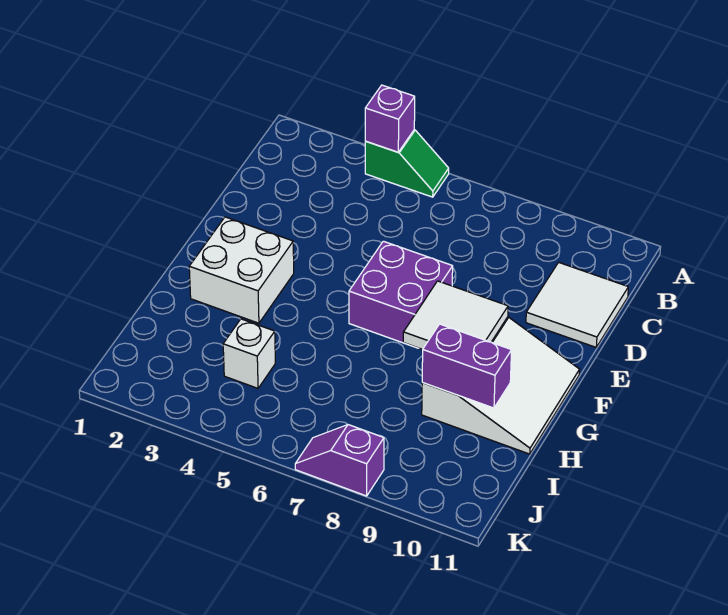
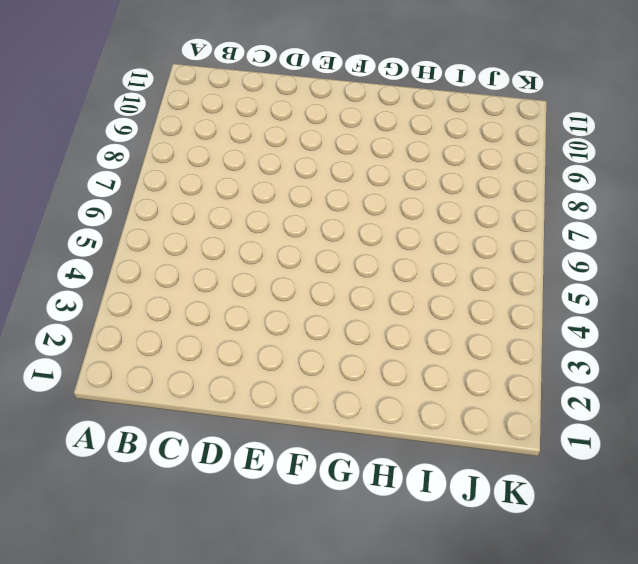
none -> green slope A4:A5 level 1 top 4
none -> white tile C10:D11 level 1

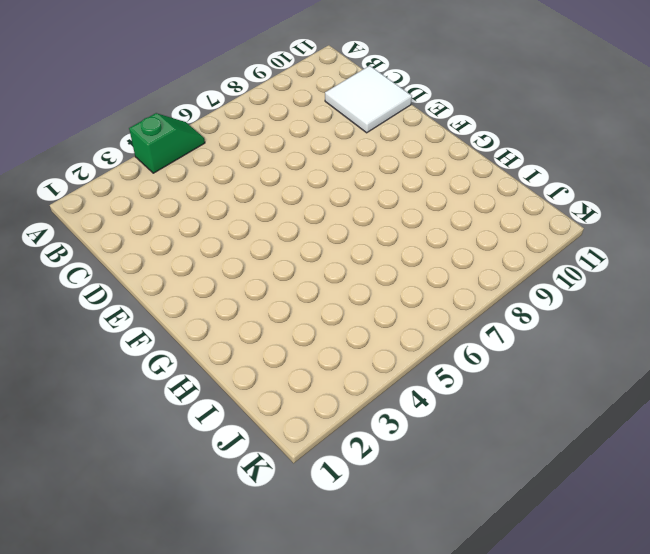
none -> purple brick E6:F7 level 1
none -> white brick F2:G3 level 1

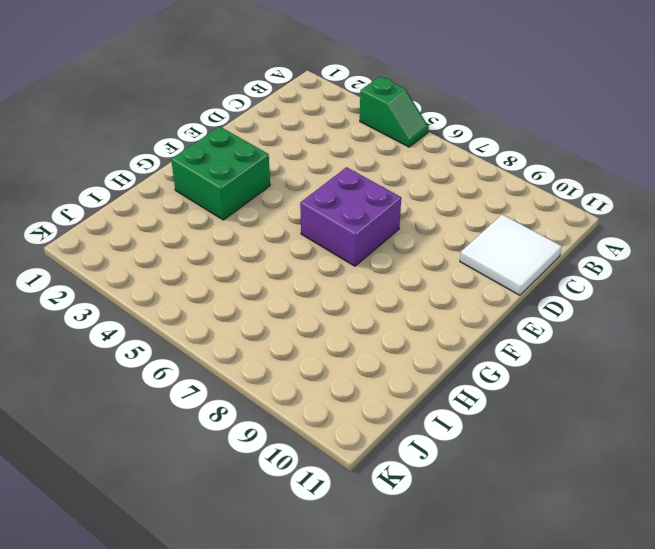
green brick F2:G3 level 1 -> white brick F2:G3 level 1
none -> white slope F9:H11 level 1 top 9
none -> white brick I4 level 1

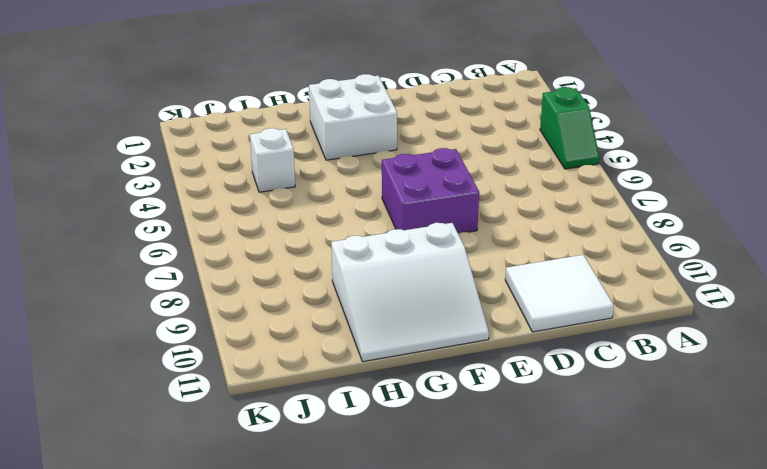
none -> purple slope K7:K8 level 1 top 8
none -> purple brick A4 level 2

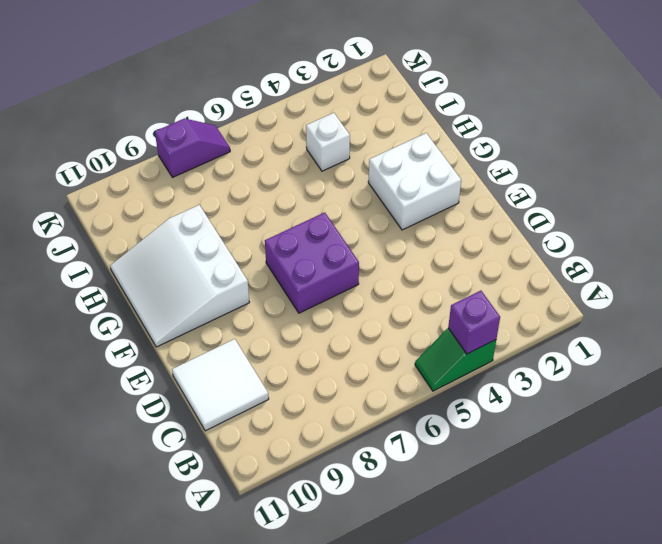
none -> white tile F8:G9 level 2
none -> purple brick H9:H10 level 2

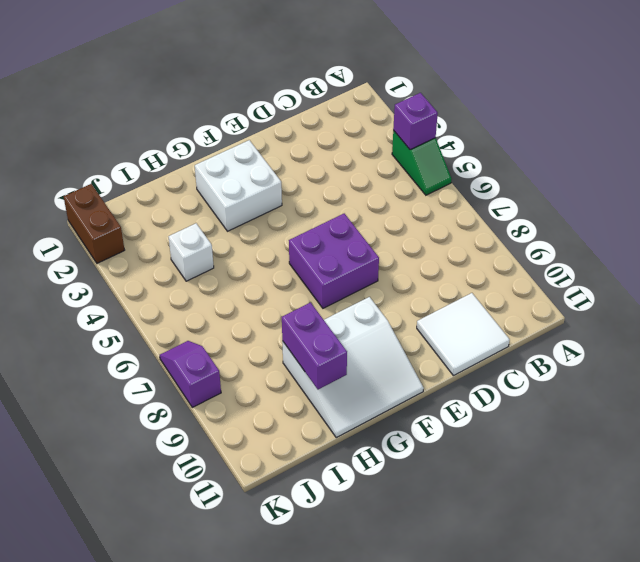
brown brick K1:K2 level 1 -> none
none -> white tile F8:G9 level 2

